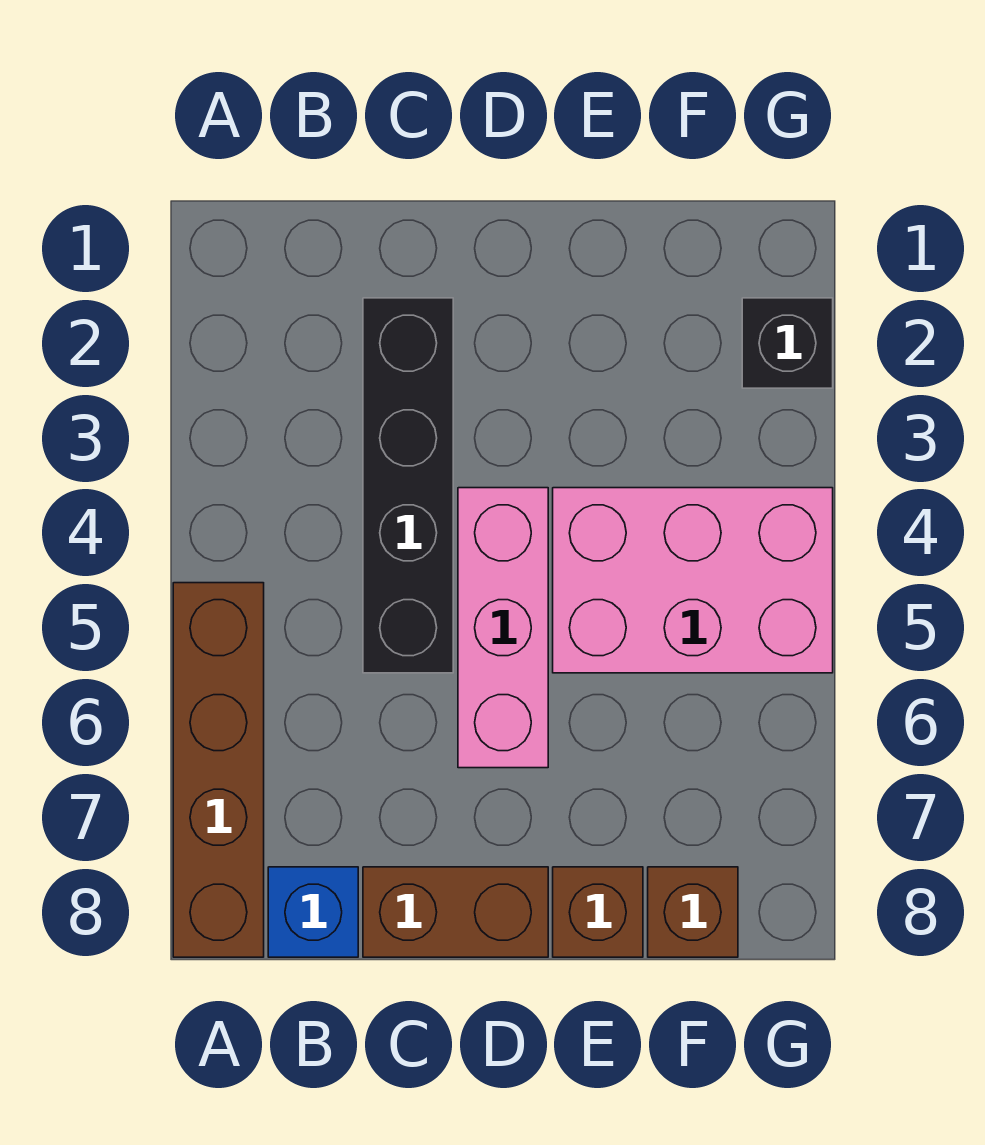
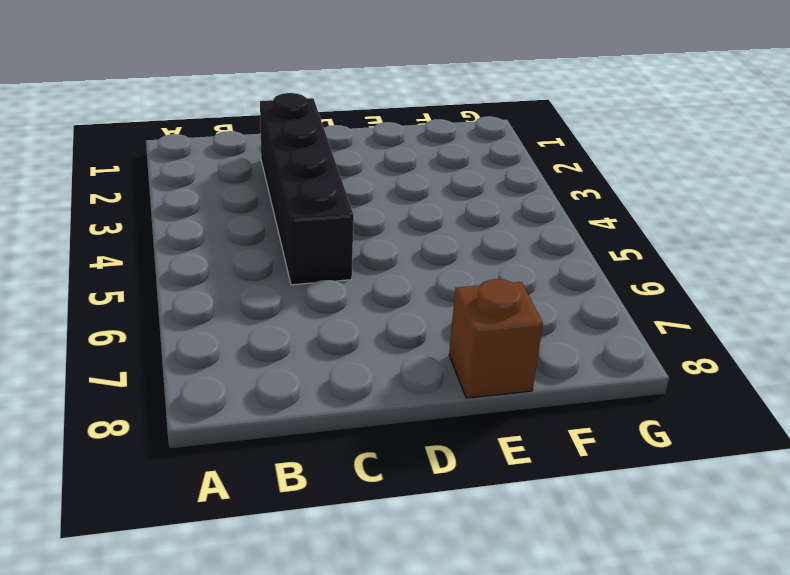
none -> brown brick A5:A8 level 1
none -> blue brick B8 level 1

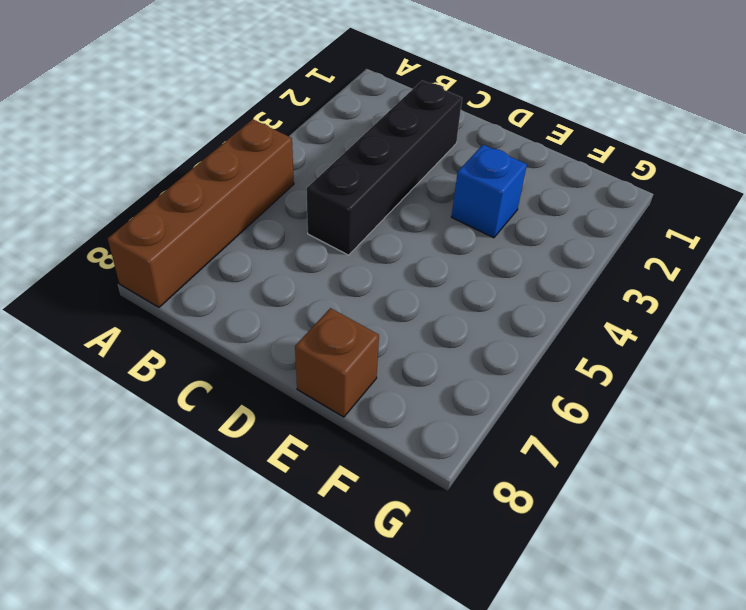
blue brick E3 level 1 -> blue brick B8 level 1
none -> brown brick C8:D8 level 1
none -> pink brick D4:D6 level 1

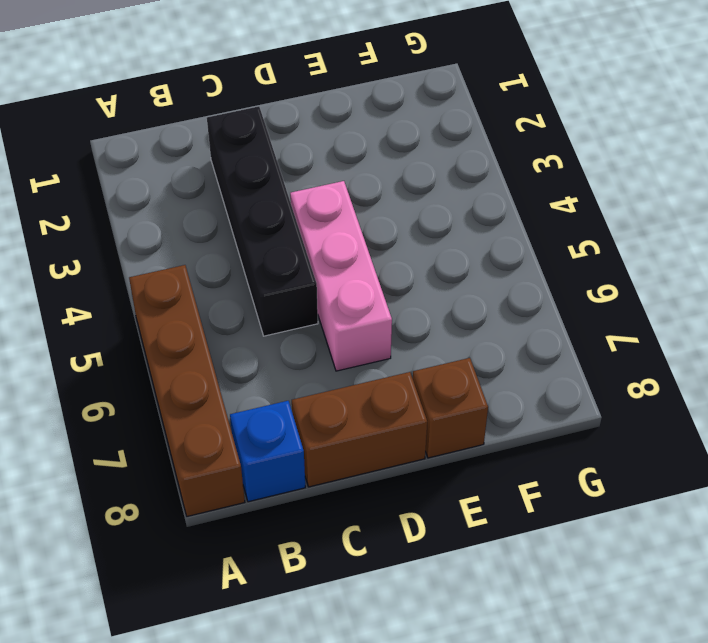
none -> pink brick E4:G5 level 1
none -> brown brick F8 level 1

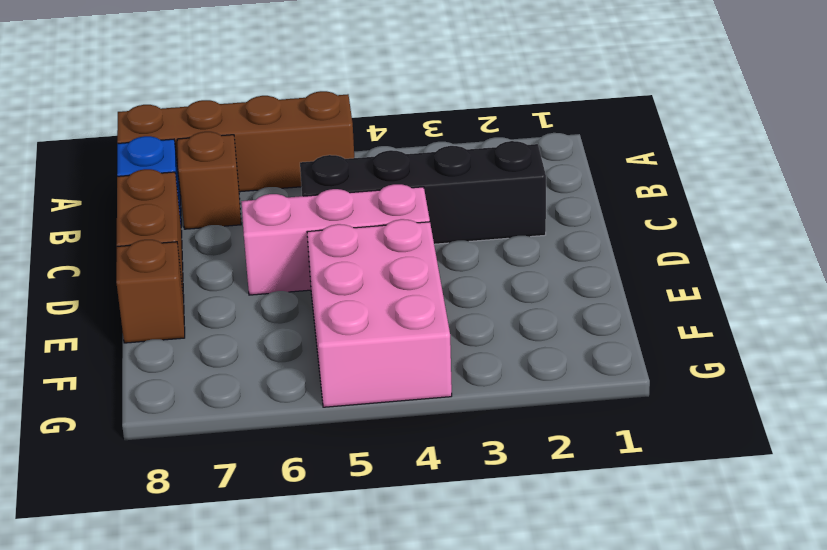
brown brick B7 level 1 -> brown brick F8 level 1
none -> black brick G2 level 1

